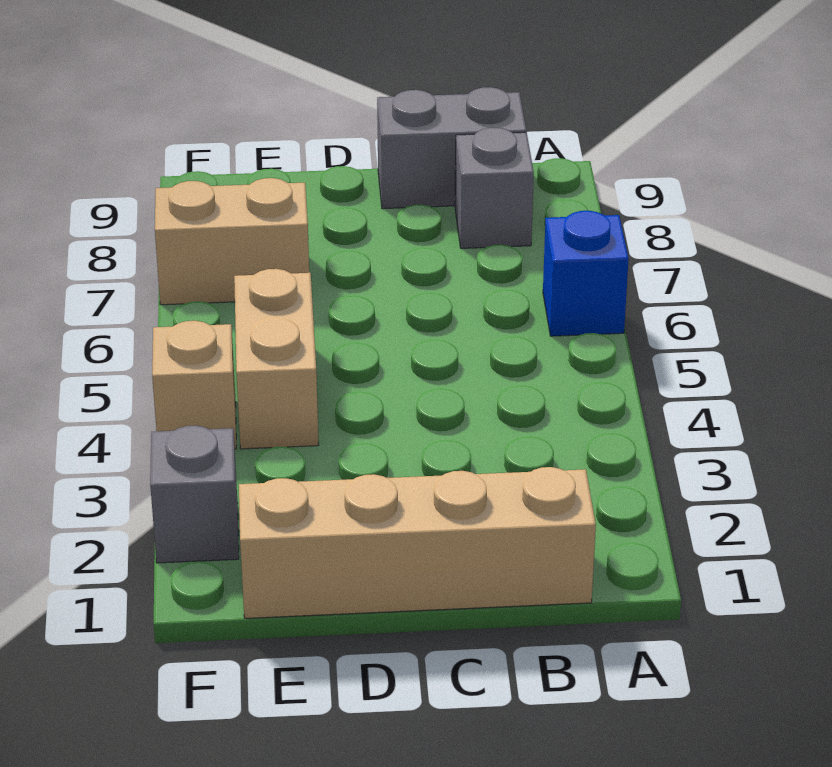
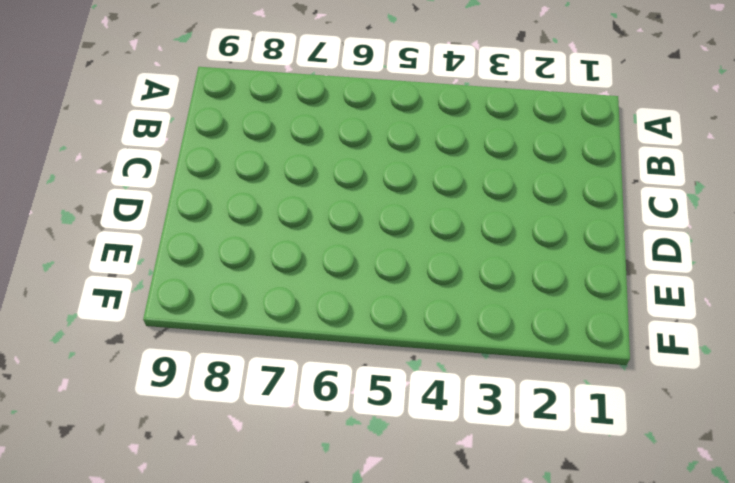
none -> blue brick A6 level 1
none -> tan brick B1:E1 level 1

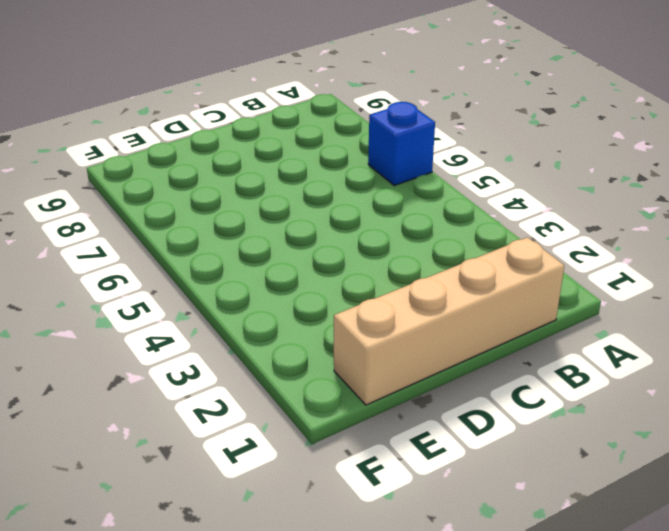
none -> grey brick B8 level 1
none -> grey brick B9:C9 level 1

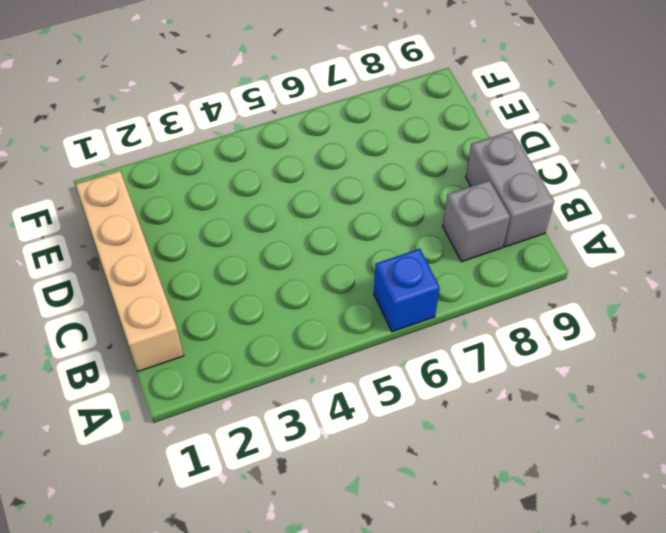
none -> tan brick E4:E5 level 1
none -> tan brick E7:F7 level 1

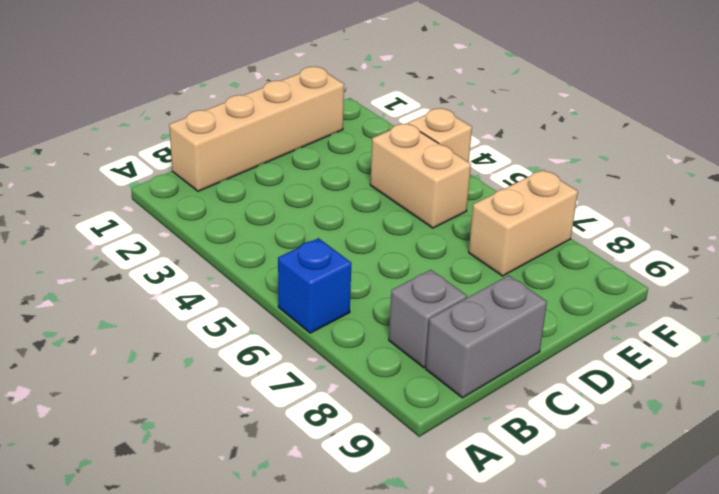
none -> grey brick F2 level 1

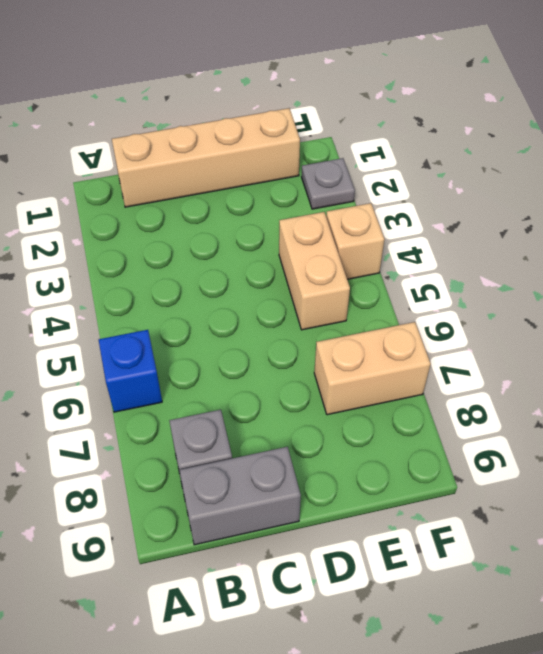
grey plate F2 level 1 -> grey brick F2 level 1

